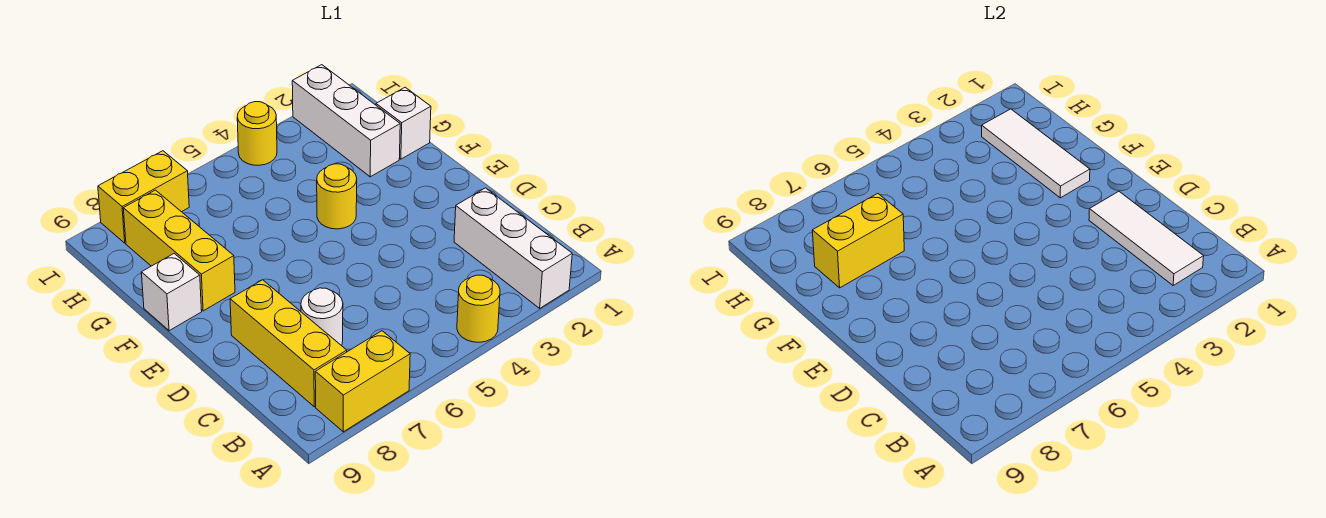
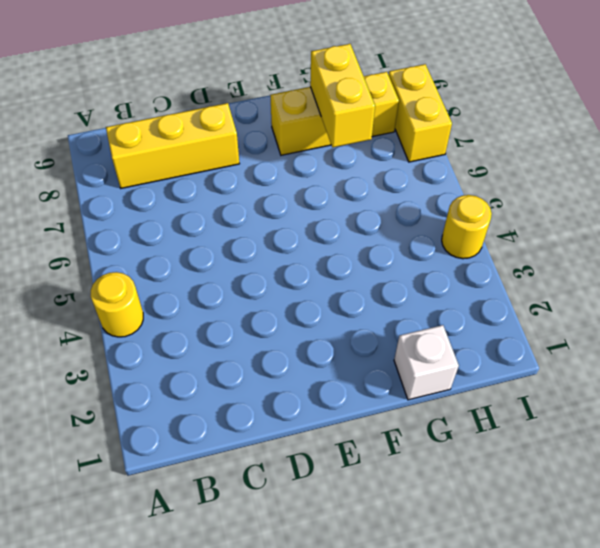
none -> white brick A2:C2 level 1
none -> yellow brick A7:A8 level 1
none -> white round brick C7 level 1

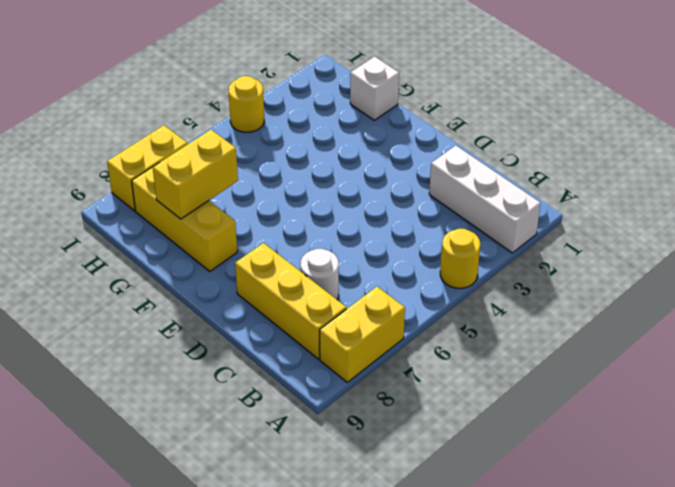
none -> yellow round brick F4 level 1
none -> white brick F9 level 1
none -> white brick G2:I2 level 1

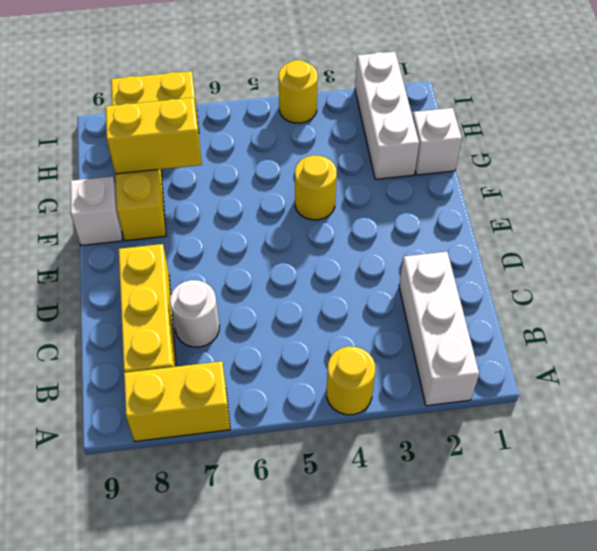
none -> white tile B2:D2 level 2
none -> white tile F2:H2 level 2

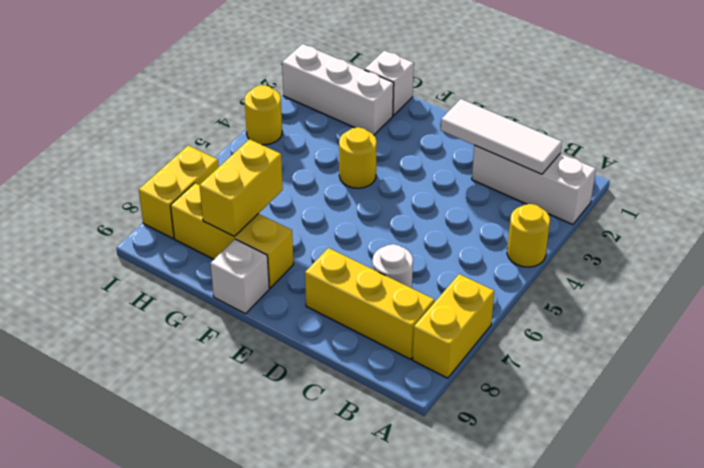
none -> white tile F2:H2 level 2

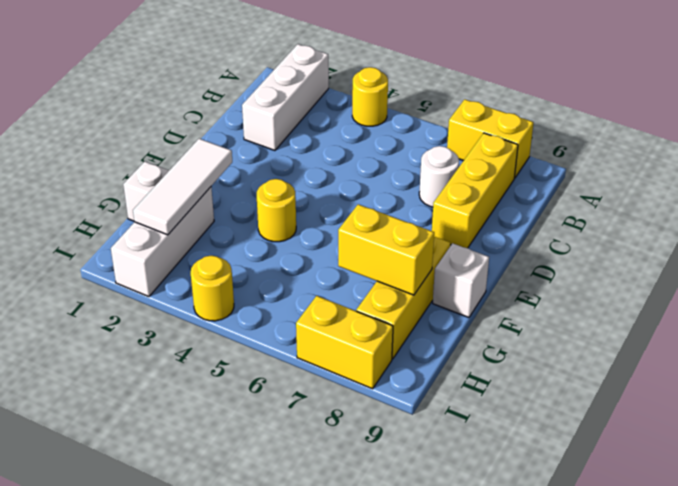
none -> white tile B2:D2 level 2

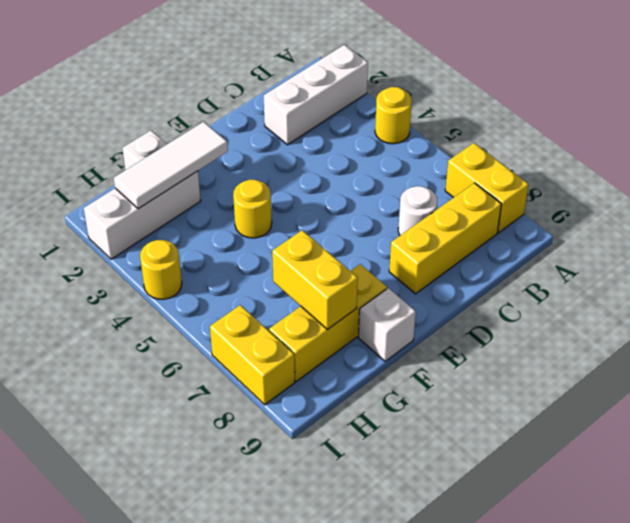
none -> white tile B2:D2 level 2

